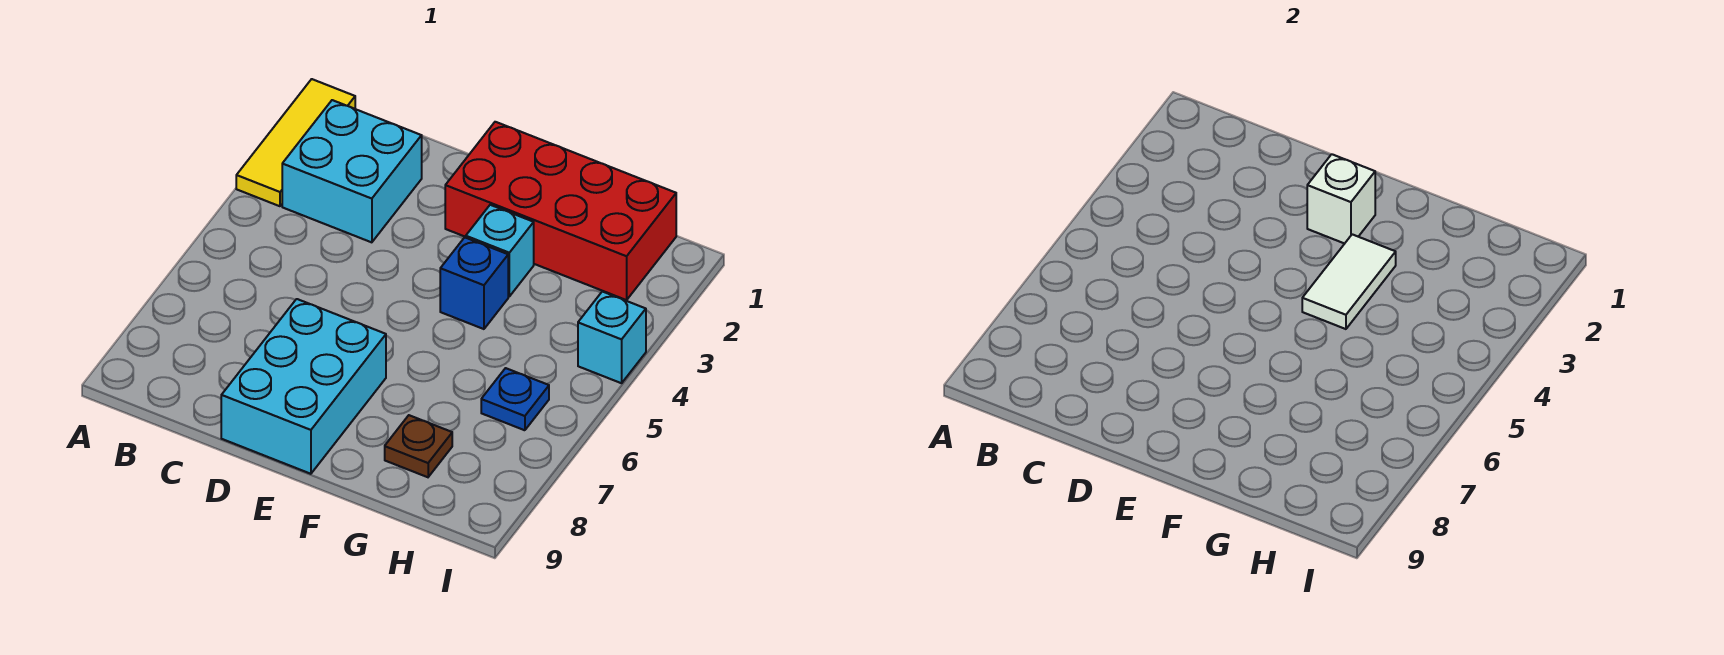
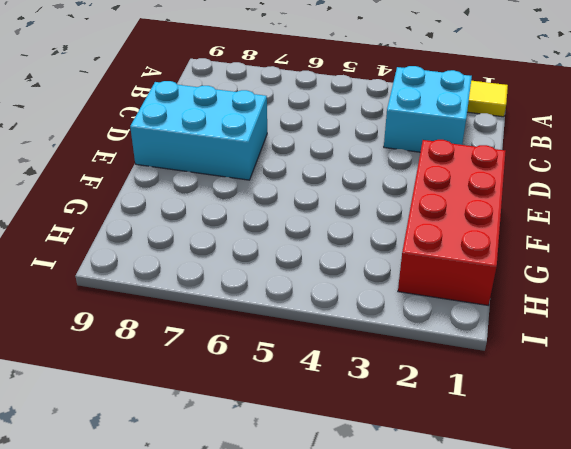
none -> cyan brick F3 level 1
none -> blue brick F4 level 1

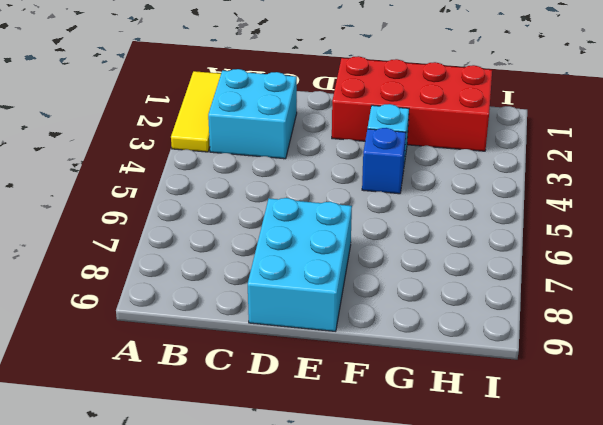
none -> brown plate G8 level 1
none -> blue plate H6 level 1

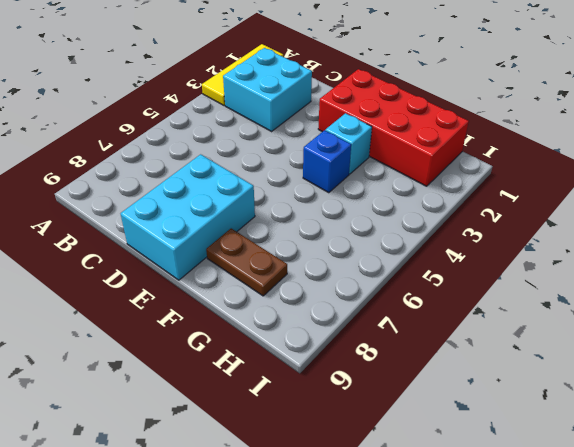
brown plate F8:G8 level 1 -> brown plate G8 level 1
none -> blue plate H6 level 1
none -> cyan brick I4 level 1

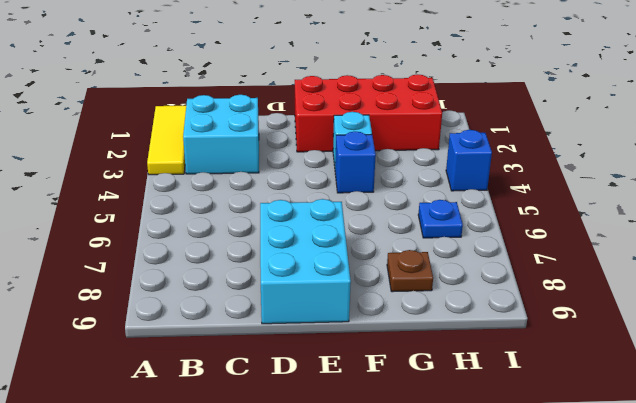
blue brick I4 level 1 -> cyan brick I4 level 1
none -> white brick E2 level 2
none -> white tile F3:F4 level 2

